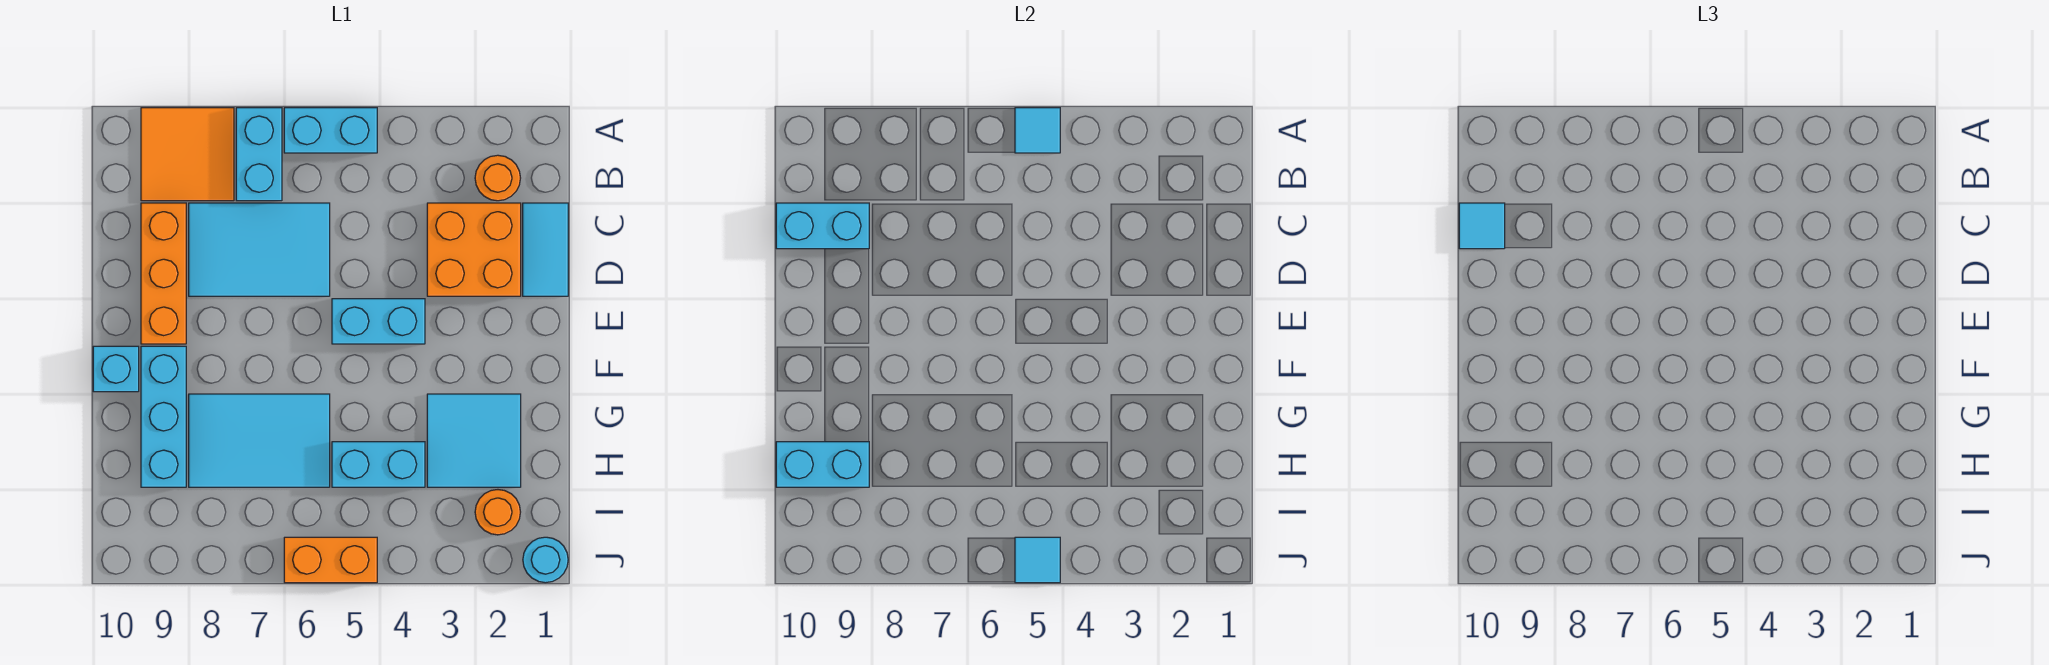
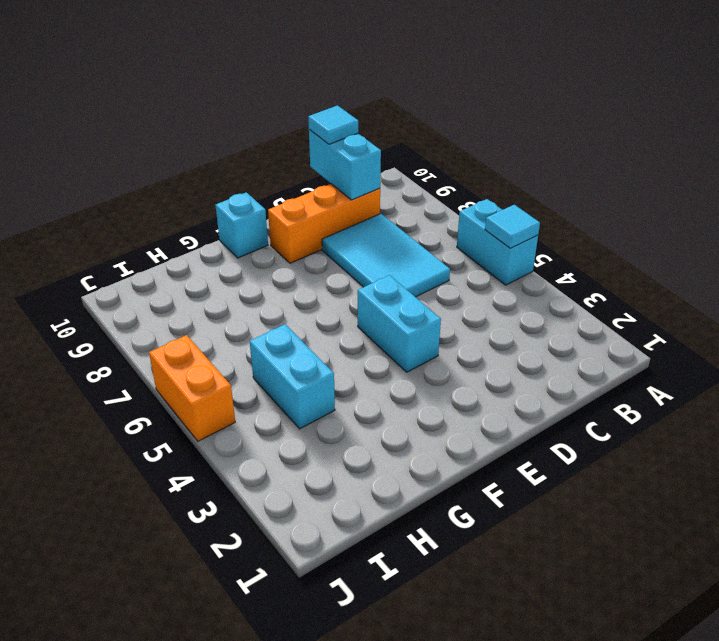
none -> cyan brick A7:B7 level 1
none -> orange tile A8:B9 level 1
none -> orange round brick B2 level 1

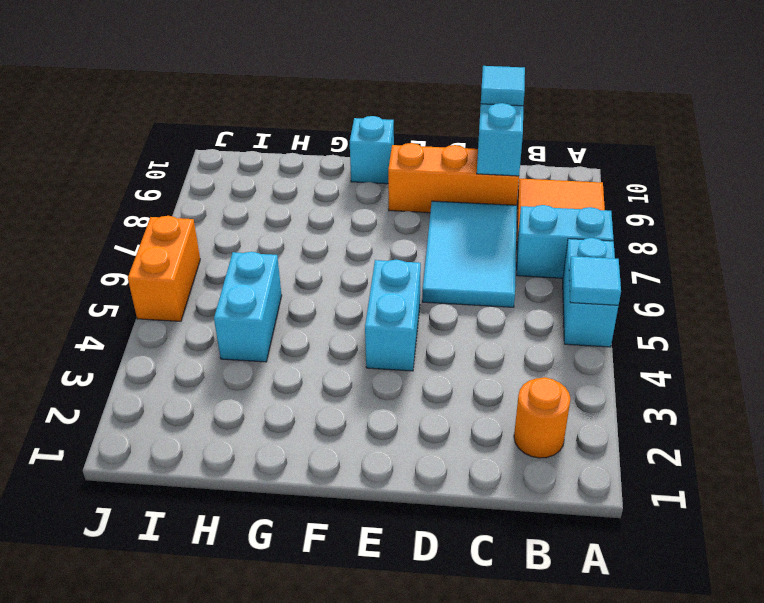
none -> cyan tile C1:D1 level 1
none -> orange brick C2:D3 level 1
none -> cyan brick F9:H9 level 1

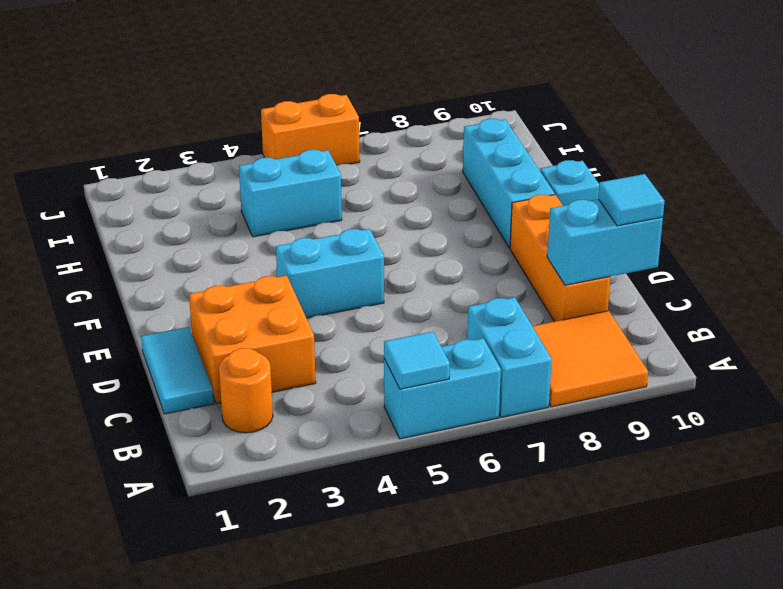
none -> cyan tile C6:D8 level 1
none -> cyan tile G2:H3 level 1
none -> cyan tile G6:H8 level 1

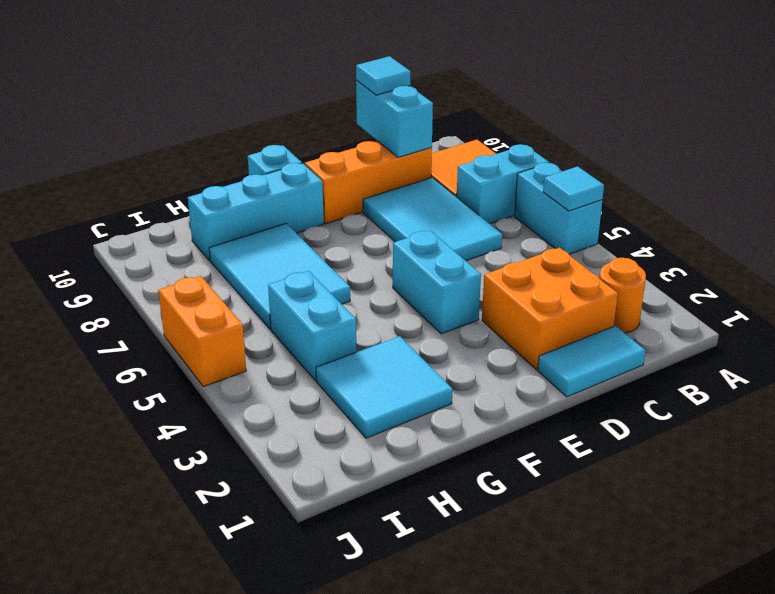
none -> orange round brick I2 level 1
none -> cyan round brick J1 level 1
none -> cyan brick H9:H10 level 2

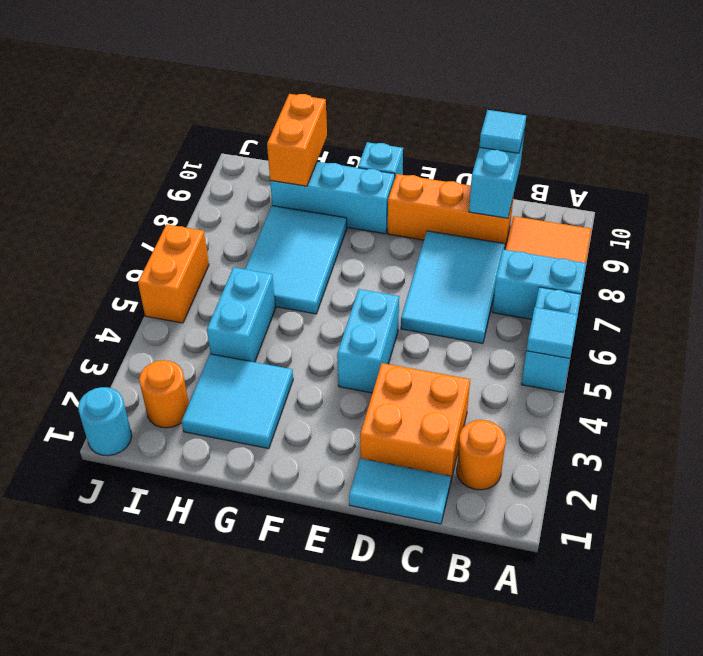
orange brick H9:H10 level 2 -> cyan brick H9:H10 level 2
none -> cyan tile J5 level 2

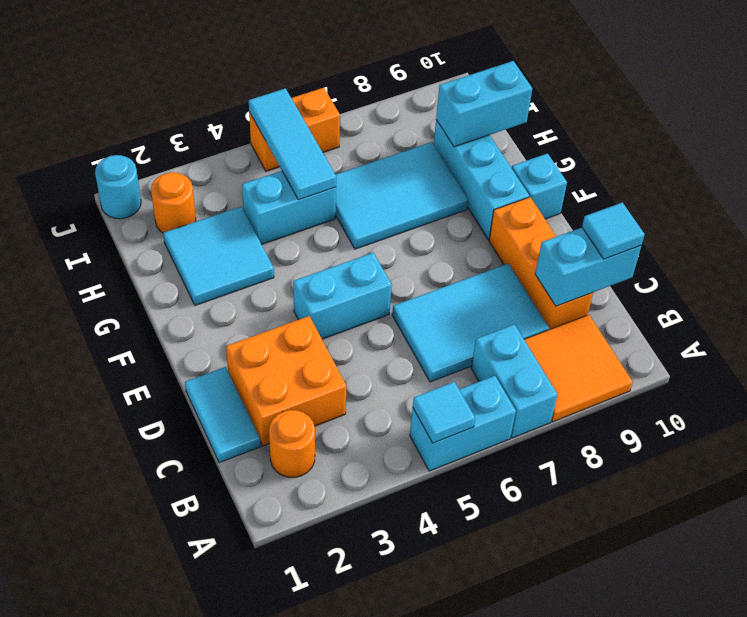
cyan tile H5:J5 level 2 -> cyan tile J5 level 2

